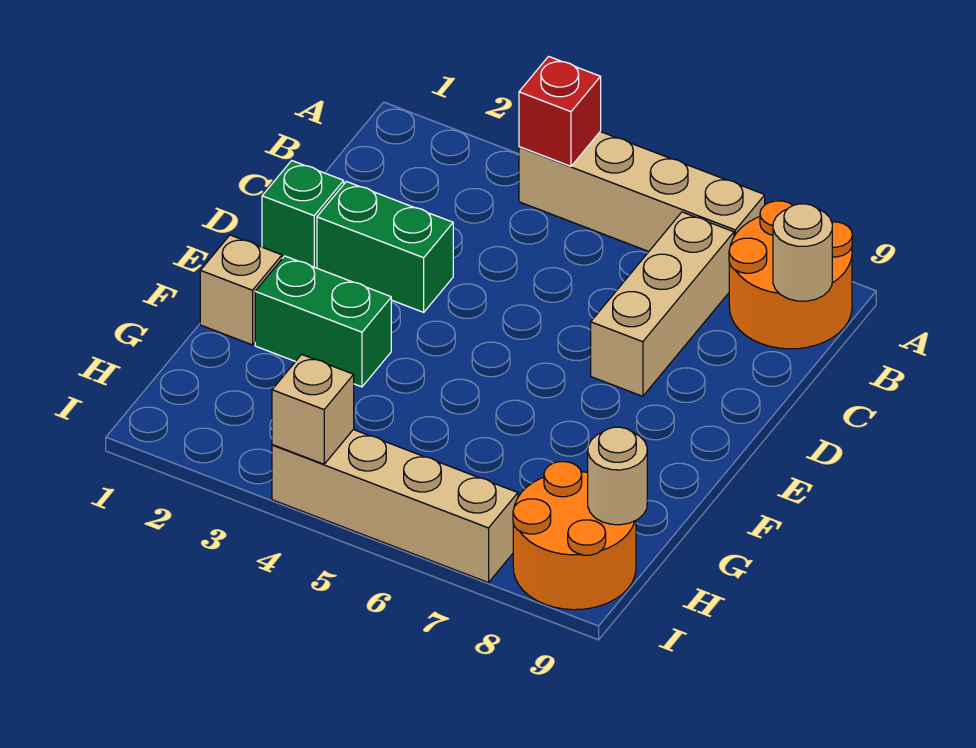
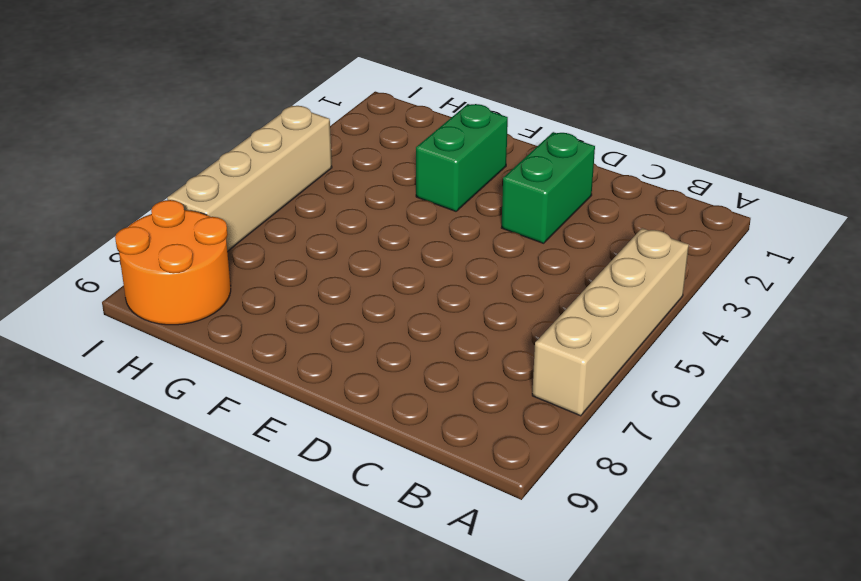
none -> orange round brick A8:B9 level 1
none -> tan brick B7:D7 level 1
none -> green brick D1 level 1

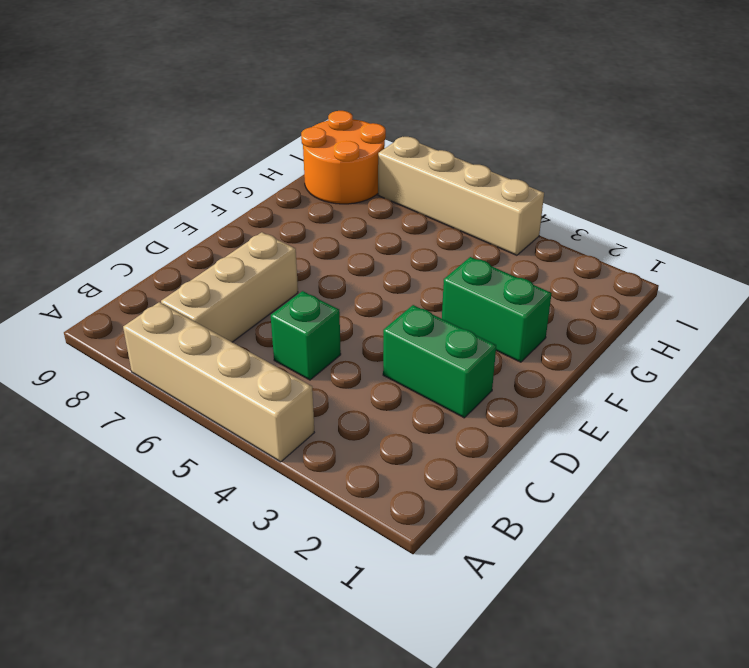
green brick C5 level 1 -> green brick D1 level 1
none -> orange round brick A8:B9 level 1
none -> tan brick F1 level 1
none -> red brick A4 level 2

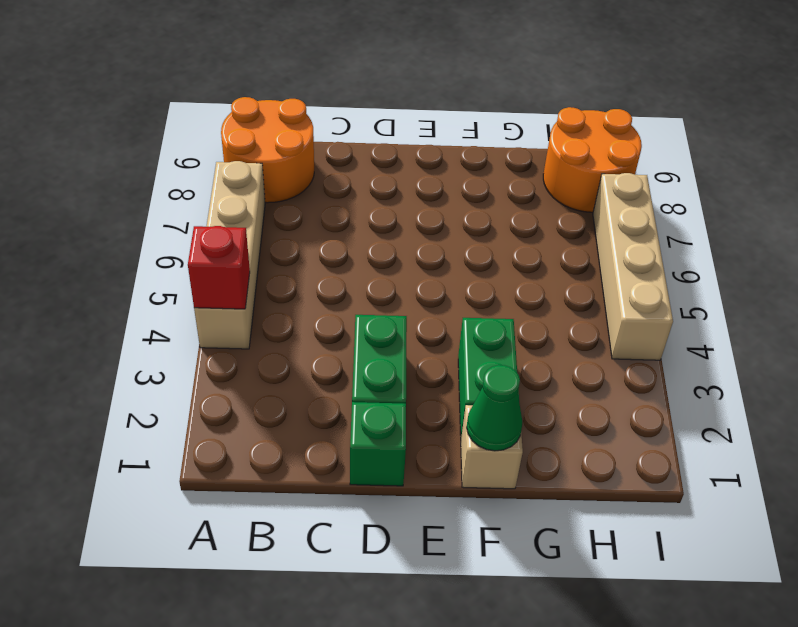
green cone F1 level 2 -> none
none -> tan brick B7:D7 level 1
none -> tan round brick B9 level 2
none -> tan round brick H9 level 2

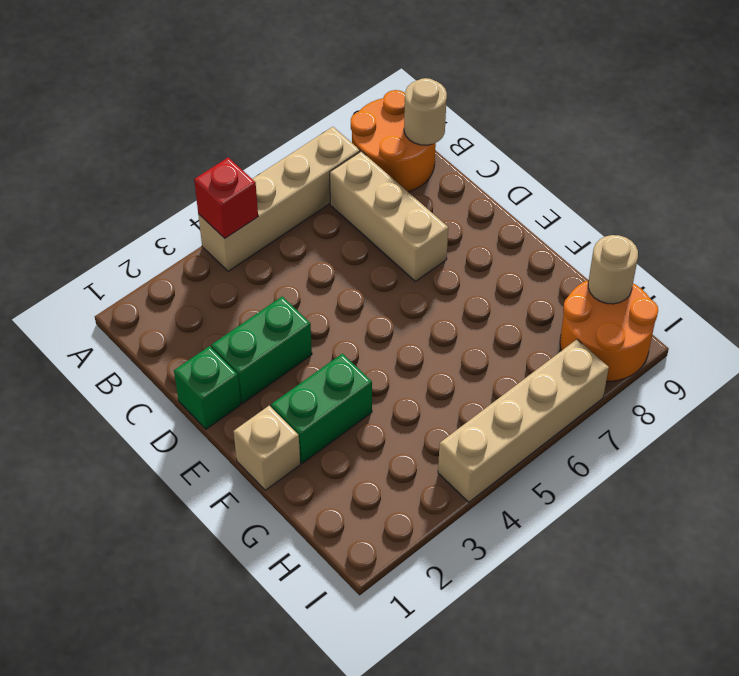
none -> tan brick I4 level 2

